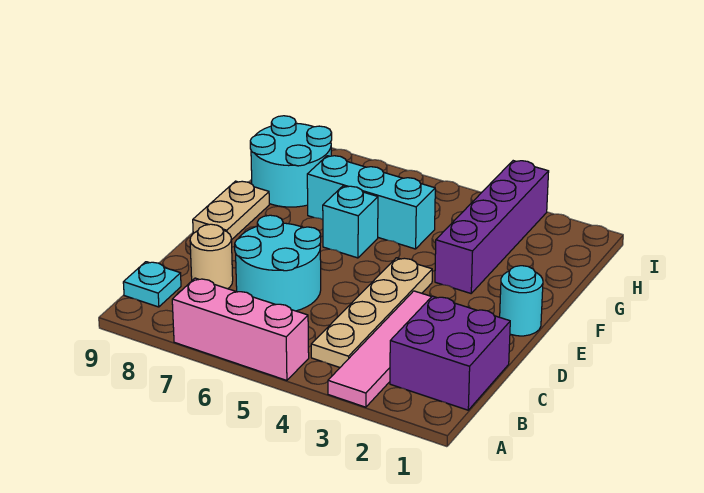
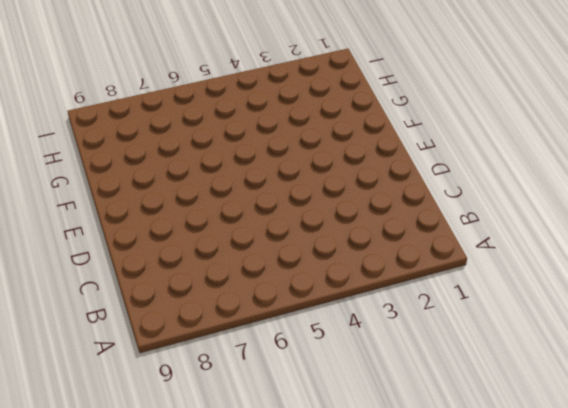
none -> pink tile A3:D3 level 1
none -> pink brick A5:A7 level 1
none -> purple brick B1:C2 level 1

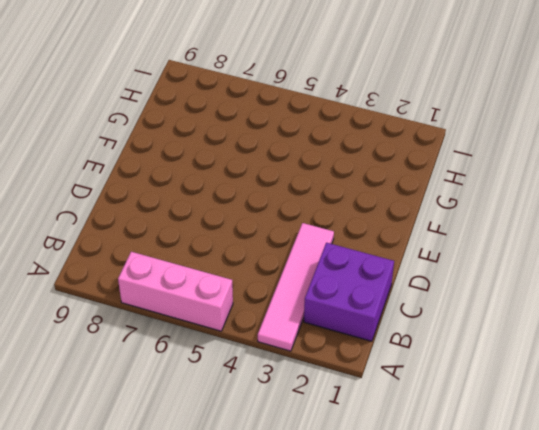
none -> tan plate B4:E4 level 1
none -> cyan plate B9 level 1
none -> cyan round brick C6:D7 level 1

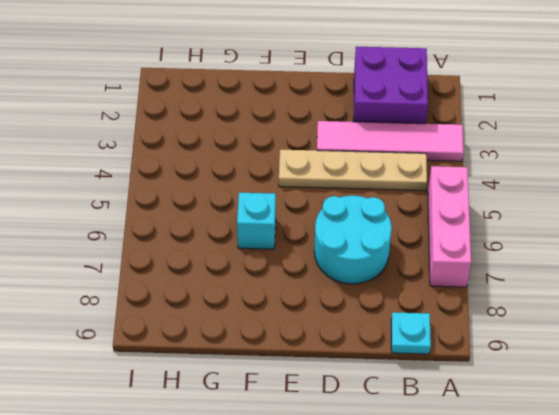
none -> tan round brick C8 level 1
none -> cyan round brick E1 level 1
none -> tan plate E9:F9 level 1

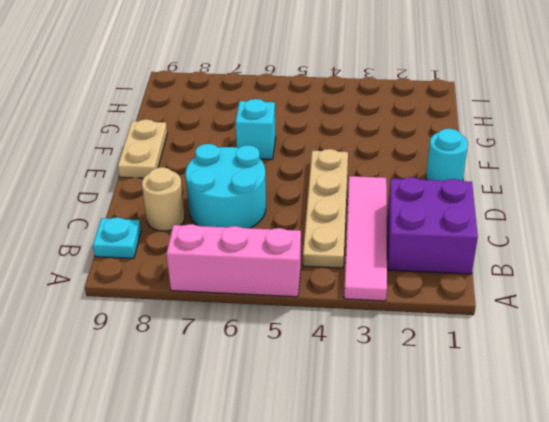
none -> purple brick F3:I3 level 1
none -> cyan brick G5:G7 level 1
none -> cyan round brick G8:H9 level 1

